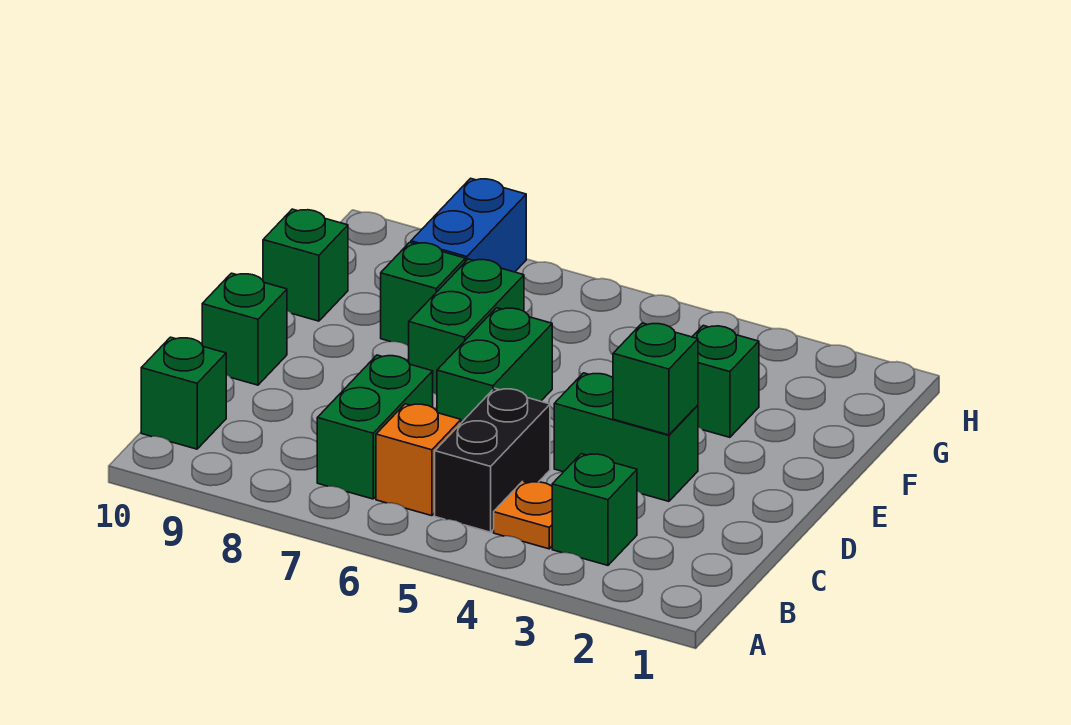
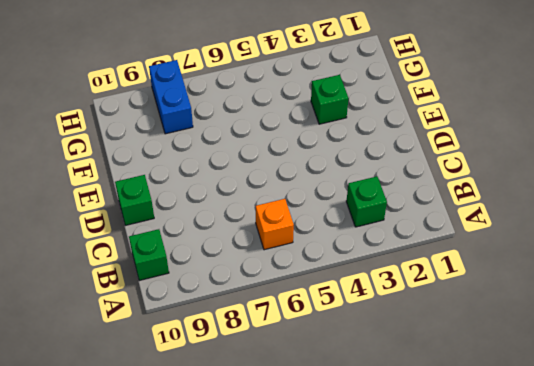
none -> orange plate B4 level 1
none -> black brick B5:C5 level 1
none -> green brick B7:C7 level 1

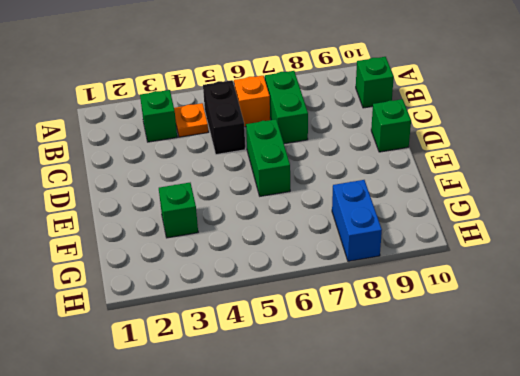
none -> green brick D3:D4 level 1
none -> green brick E7:F7 level 1
none -> green brick F8 level 1

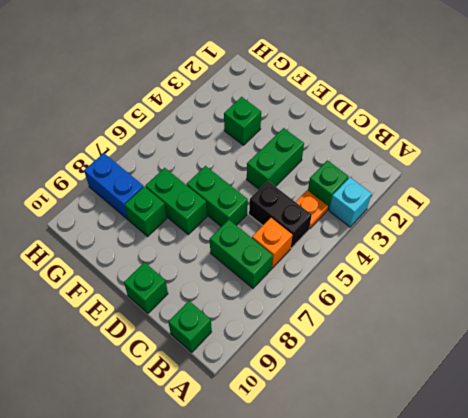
cyan brick A3 level 1 -> none
none -> green brick F10 level 1
none -> green brick D3 level 2

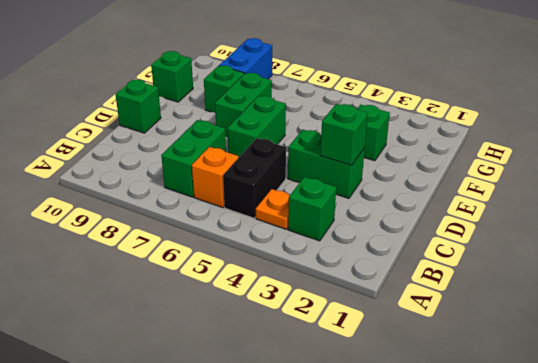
none -> green brick B10 level 1

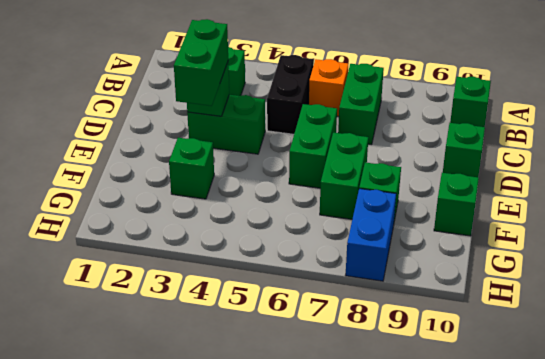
green brick D3:E3 level 3 -> none
none -> orange plate B4 level 1

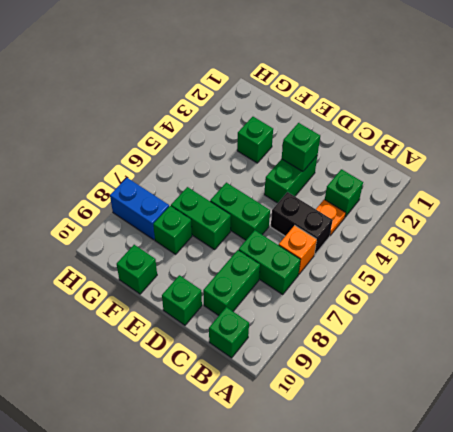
green brick C8:C9 level 1 -> none

